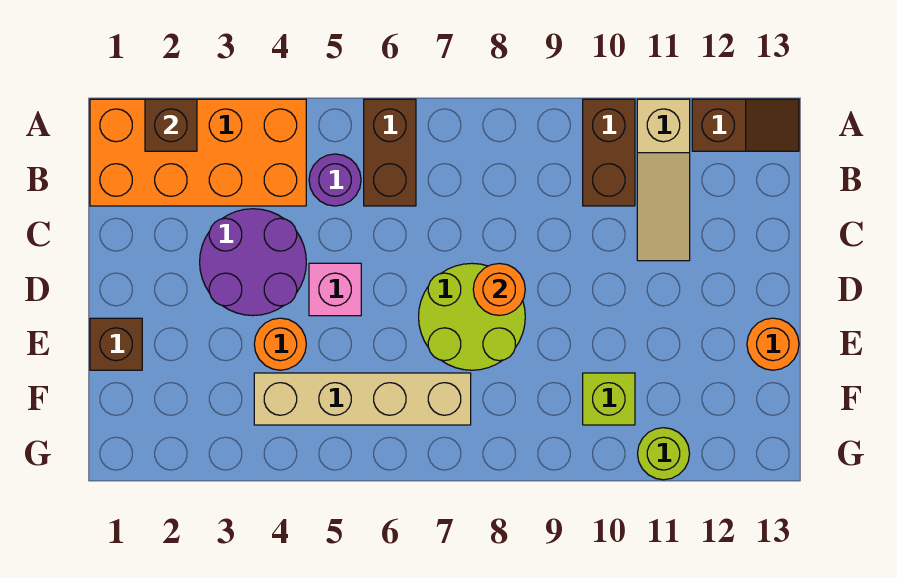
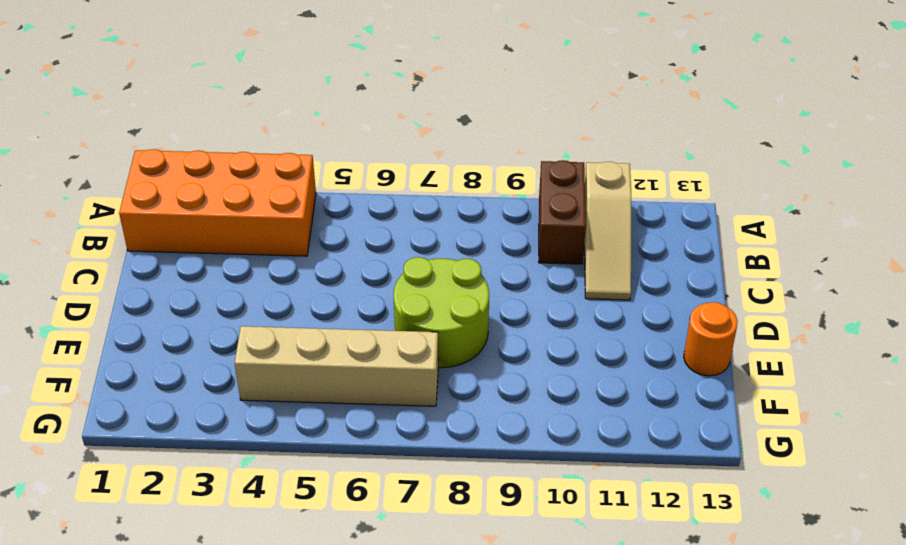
none -> brown brick A6:B6 level 1
none -> brown slope A12:A13 level 1 top 12
none -> purple round brick B5 level 1

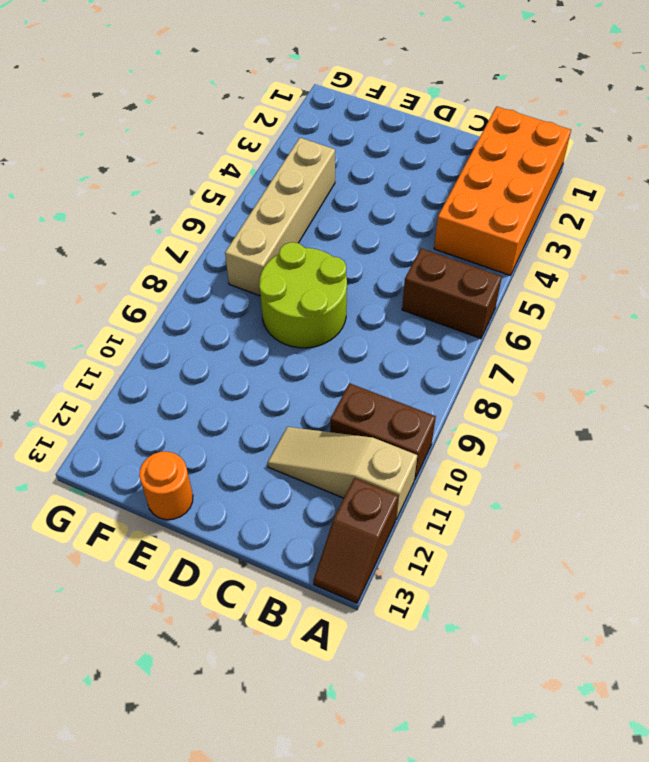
none -> purple round brick B5 level 1
none -> purple round brick C3:D4 level 1
none -> pink brick D5 level 1

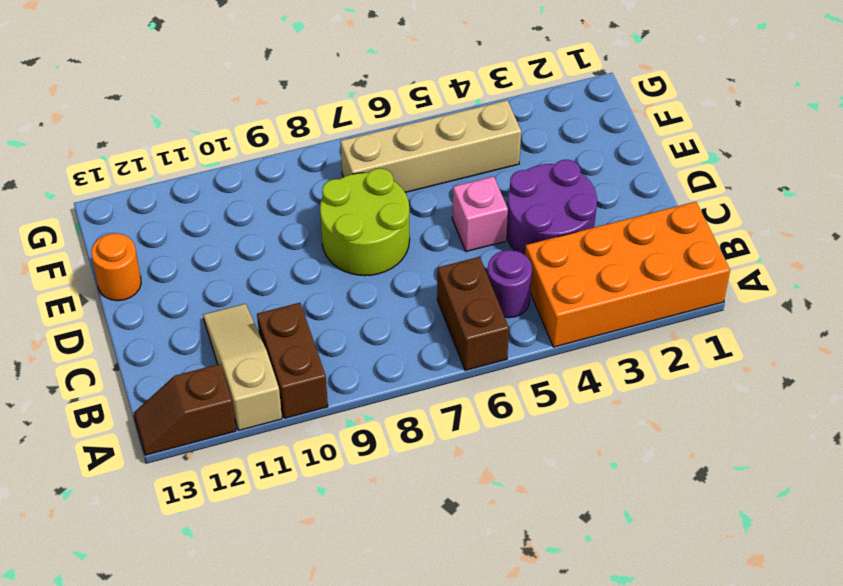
none -> brown brick E1 level 1
none -> orange round brick E4 level 1
none -> lime brick F10 level 1

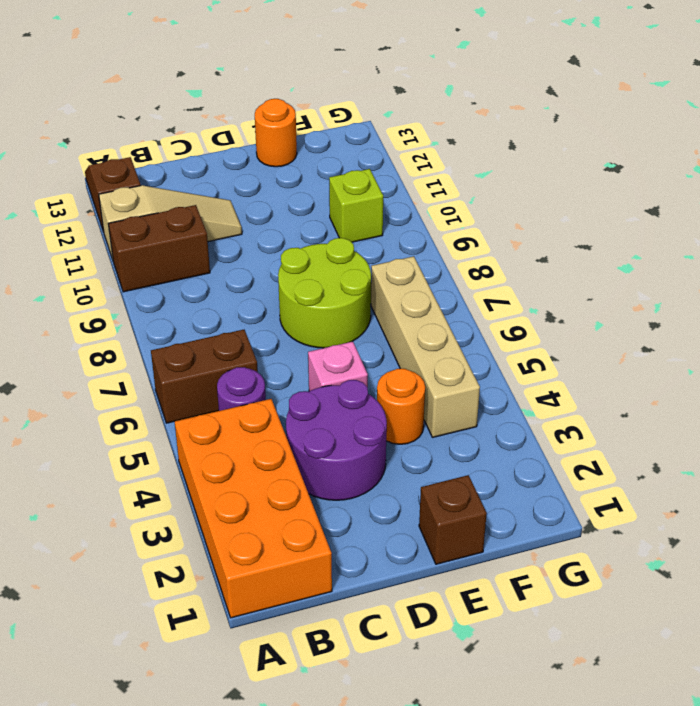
none -> lime round brick G11 level 1
none -> brown brick A2 level 2
none -> orange round brick D8 level 2

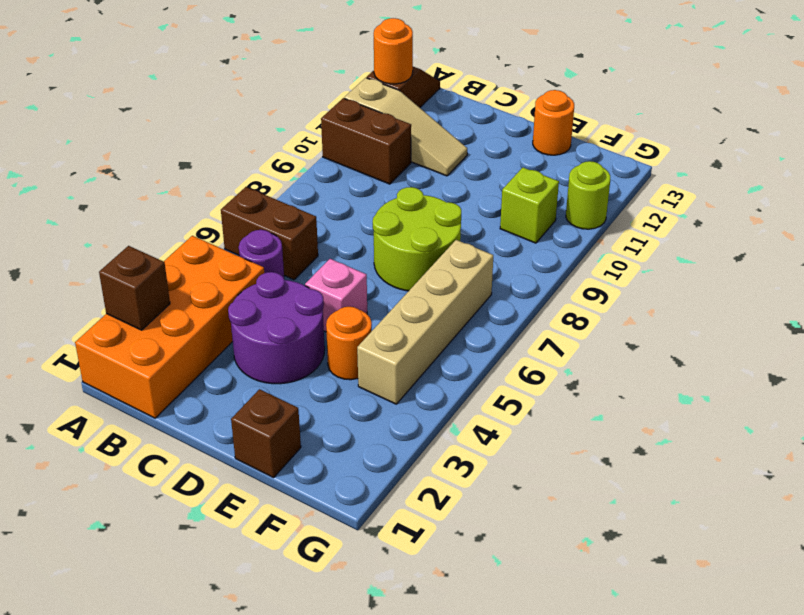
orange round brick A12 level 2 -> orange round brick D8 level 2

